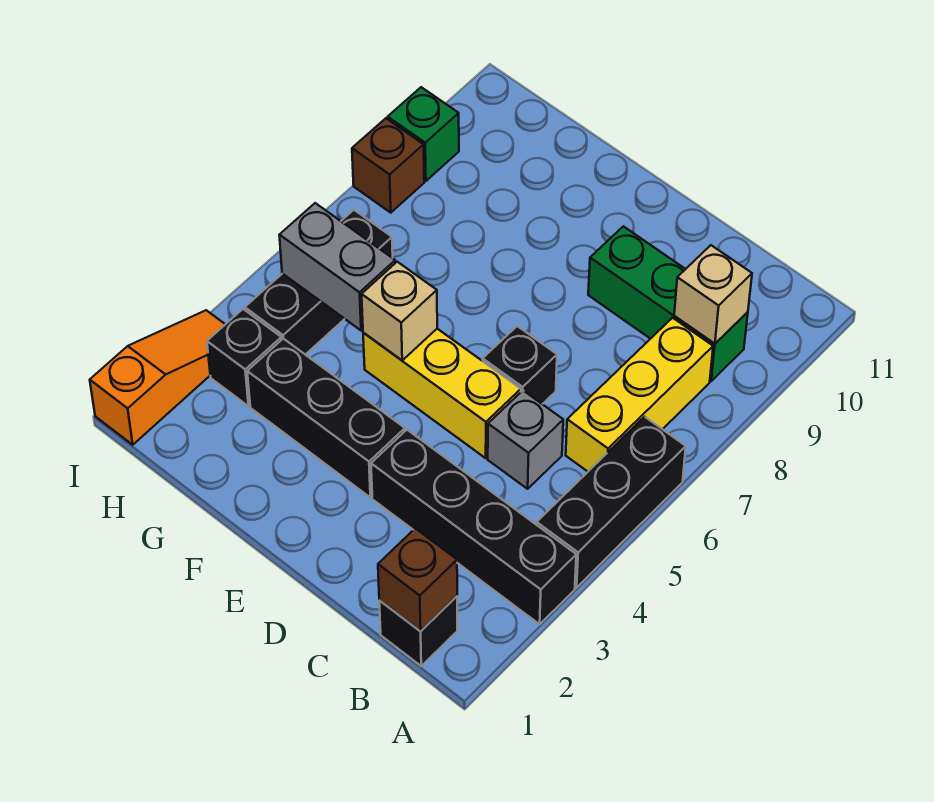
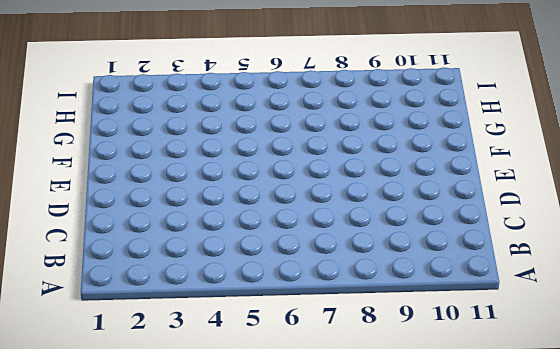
none -> black brick A3:D3 level 1
none -> black brick A4:A6 level 1
none -> black brick B1 level 1

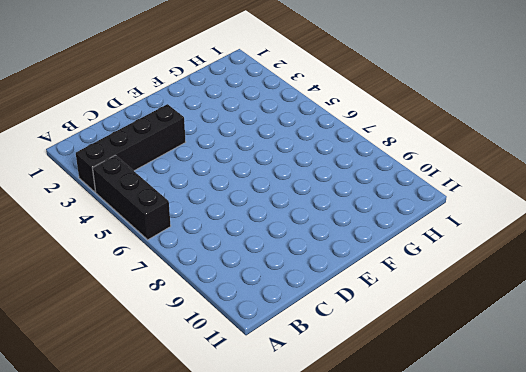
none -> black brick B1 level 1
none -> yellow brick B6:B8 level 1
none -> green brick B9:D9 level 1

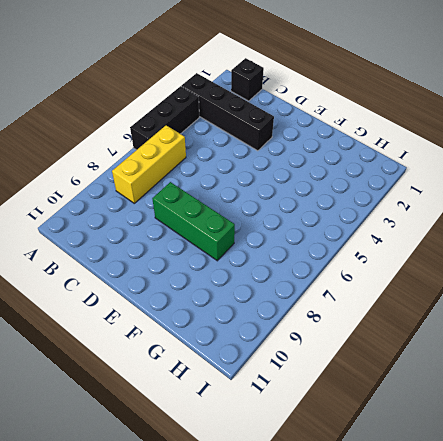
green brick D8:F8 level 1 -> green brick B9:D9 level 1
none -> grey brick C5 level 1
none -> yellow brick D5:F5 level 1
none -> black brick D6 level 1

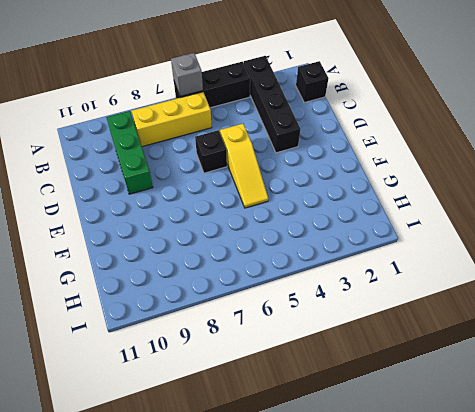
grey brick A6 level 2 -> grey brick C5 level 1
yellow slope D5:F5 level 1 top D -> yellow brick D5:F5 level 1
none -> black brick E3:G3 level 1
none -> black brick H3 level 1
none -> black brick H4:H6 level 1

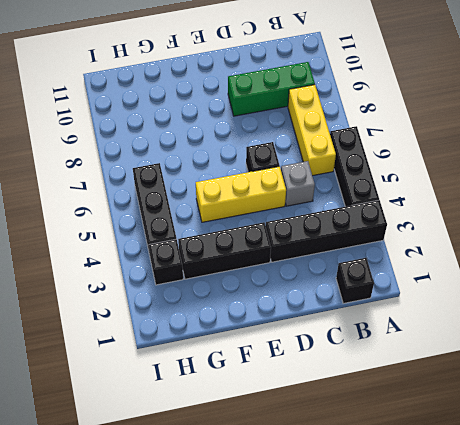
none -> orange slope I1:I3 level 1 top 1
none -> brown brick I8 level 1
none -> green brick I9 level 1

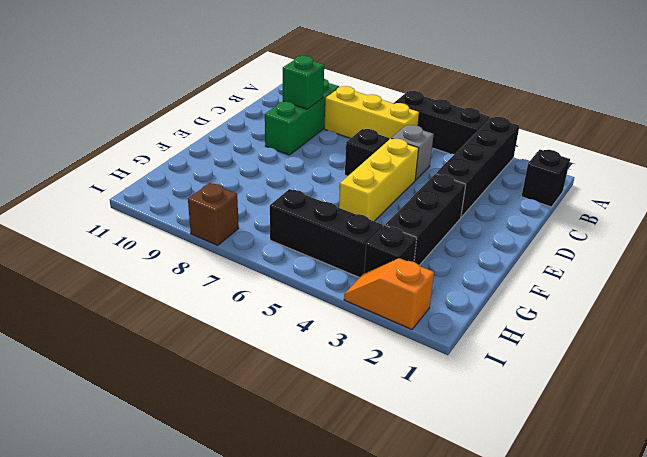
green brick C9 level 2 -> green brick I9 level 1
orange slope I2:I3 level 1 top 2 -> orange slope I1:I3 level 1 top 1
none -> brown brick B1 level 2
none -> tan brick B9 level 2
none -> tan brick F5 level 2

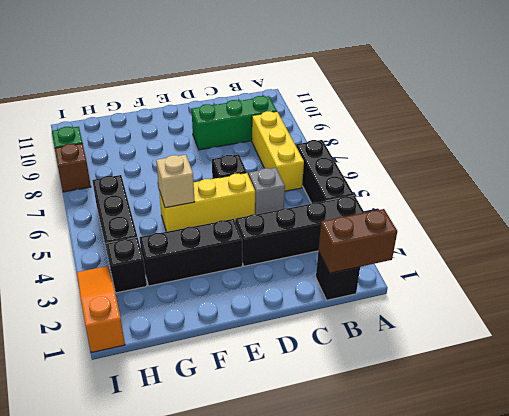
brown brick A1:B1 level 2 -> brown brick B1 level 2
none -> tan brick B9 level 2
none -> grey brick G5:H5 level 2

